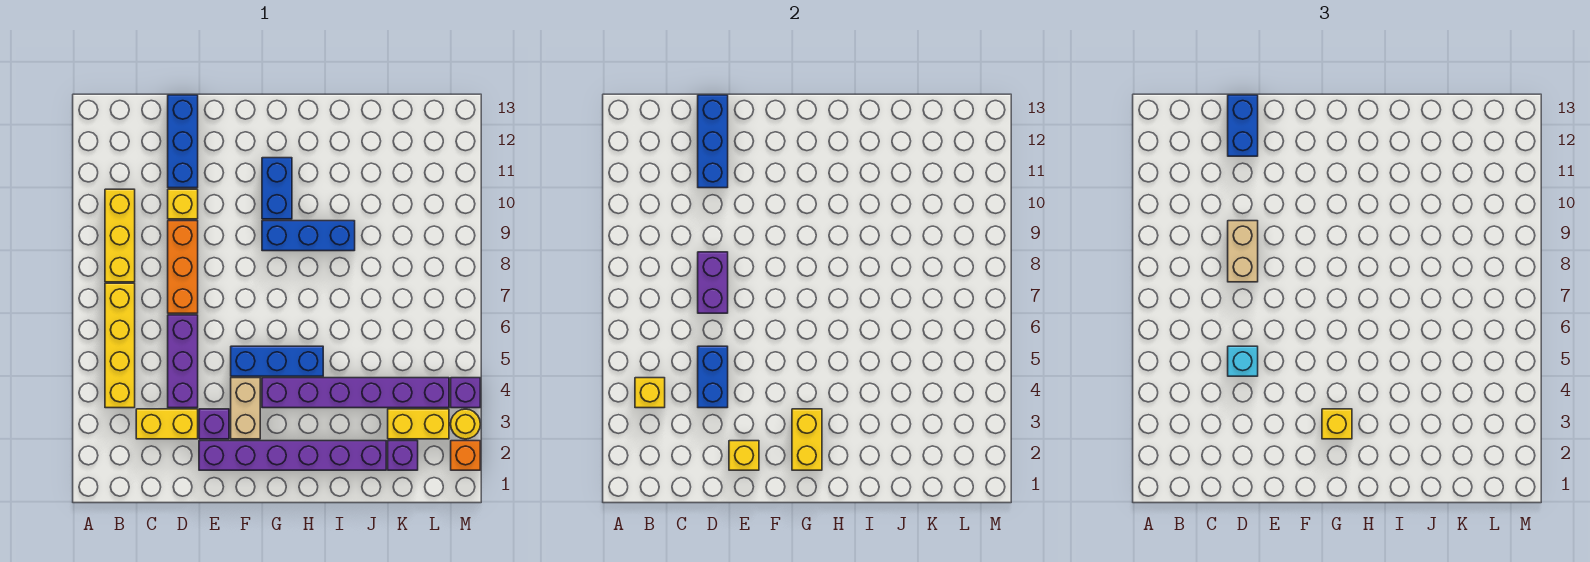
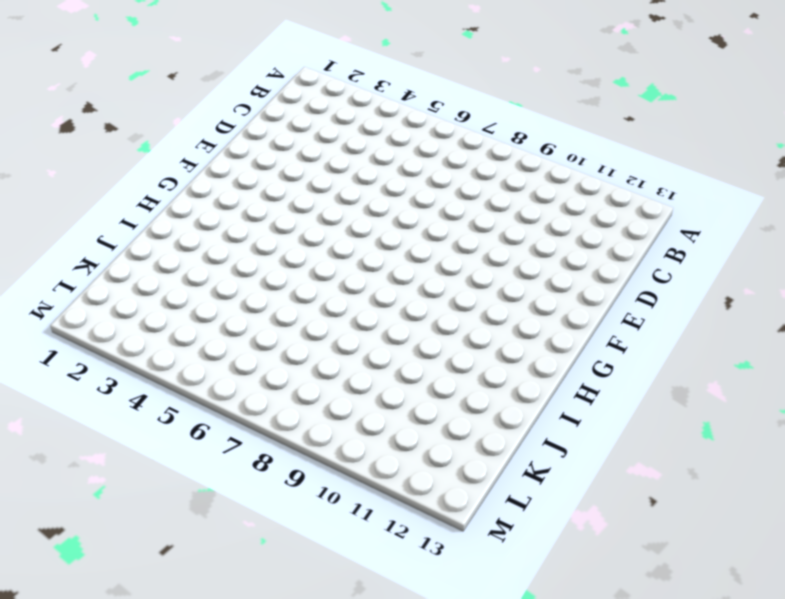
none -> yellow brick B4:B7 level 1
none -> yellow brick B8:B10 level 1
none -> yellow brick C3:D3 level 1

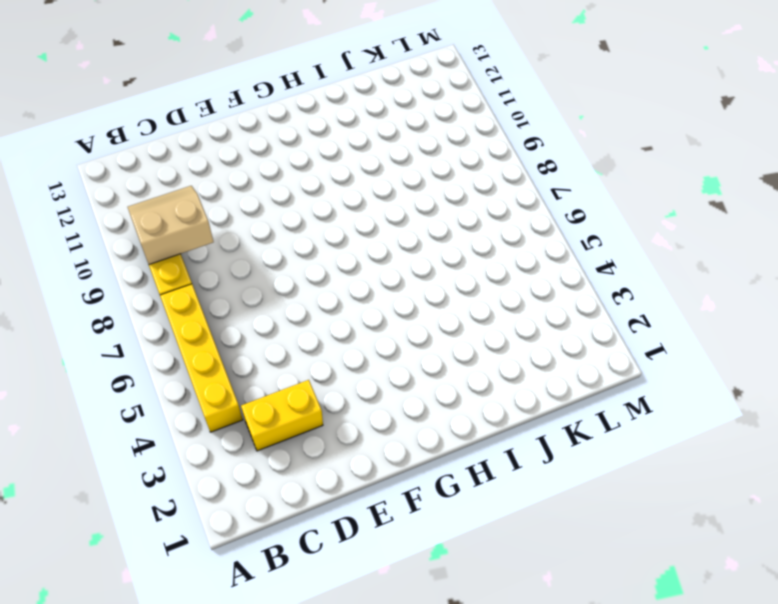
tan slope B9:C10 level 2 top 9 -> none
none -> purple brick D4:D6 level 1
none -> orange brick D7:D9 level 1
none -> yellow brick D10 level 1

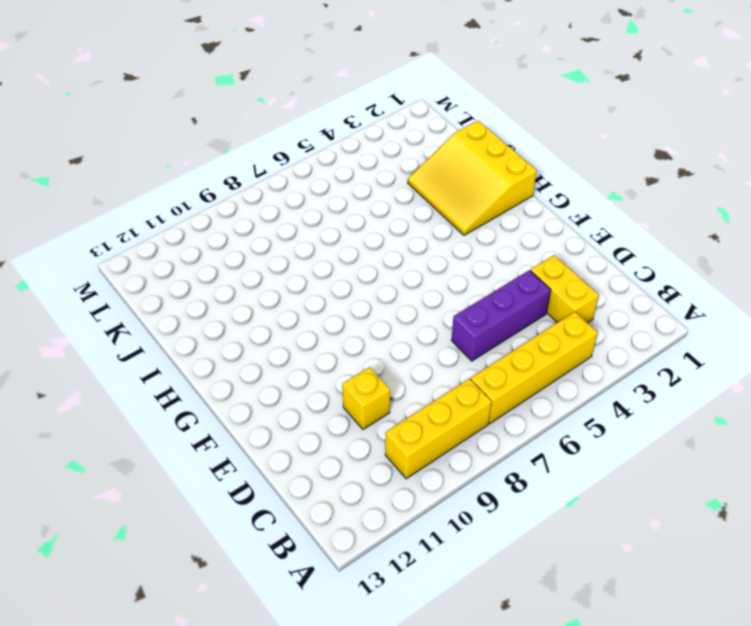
yellow slope H1:J3 level 1 top 1 -> purple brick E2:J2 level 1
none -> orange brick D7:D9 level 1
none -> blue brick D11:D13 level 1
none -> purple brick E3 level 1

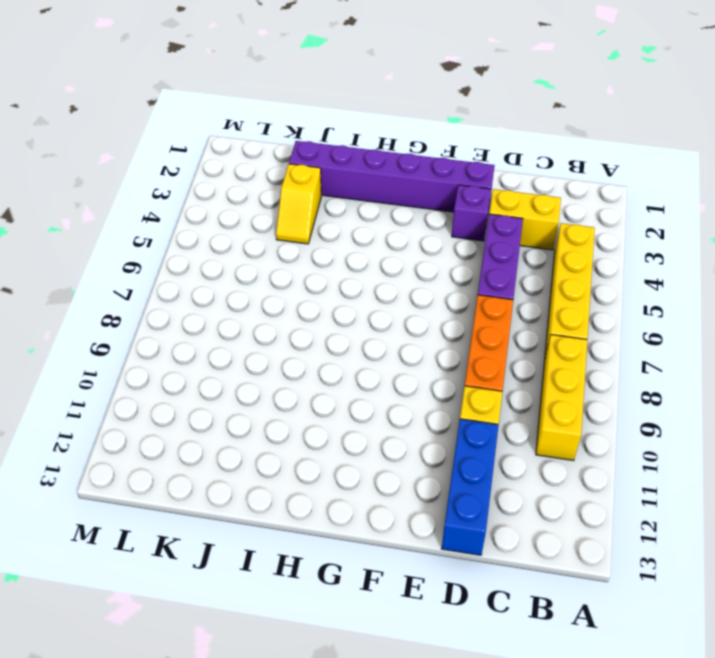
yellow slope J3:J4 level 1 top 3 -> purple brick G4:L4 level 1
none -> tan brick F3:F4 level 1
none -> blue brick F5:H5 level 1
none -> blue brick G9:I9 level 1

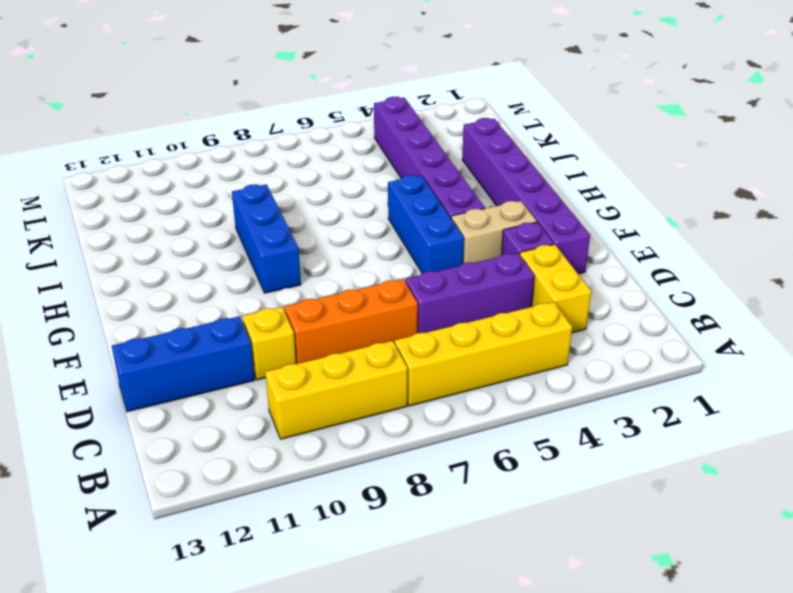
none -> blue brick G10:G11 level 1
none -> purple brick K2 level 1
none -> yellow brick K3:L3 level 1

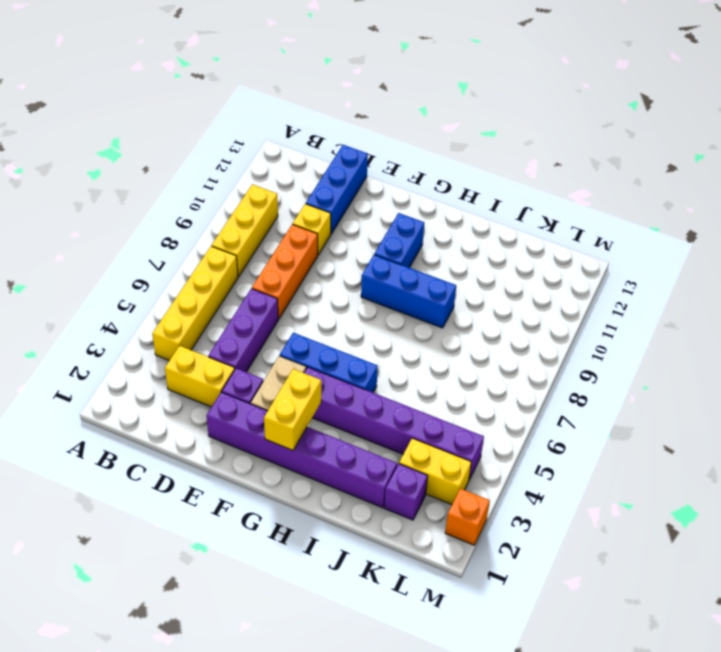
none -> yellow round brick M3 level 1
none -> purple brick M4 level 1
none -> yellow brick B4 level 2

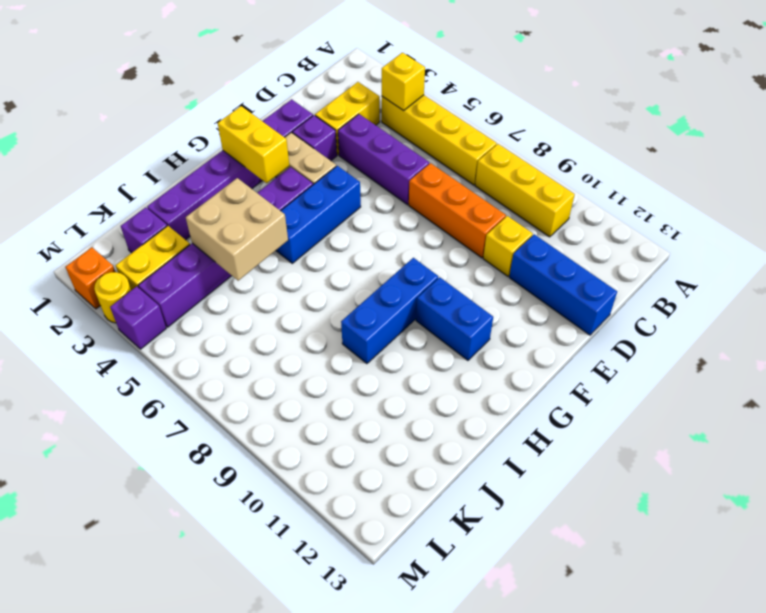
tan brick I4:J5 level 2 -> none
none -> blue brick D4:D5 level 2
none -> purple brick D7:D8 level 2
none -> blue brick D11:D13 level 2

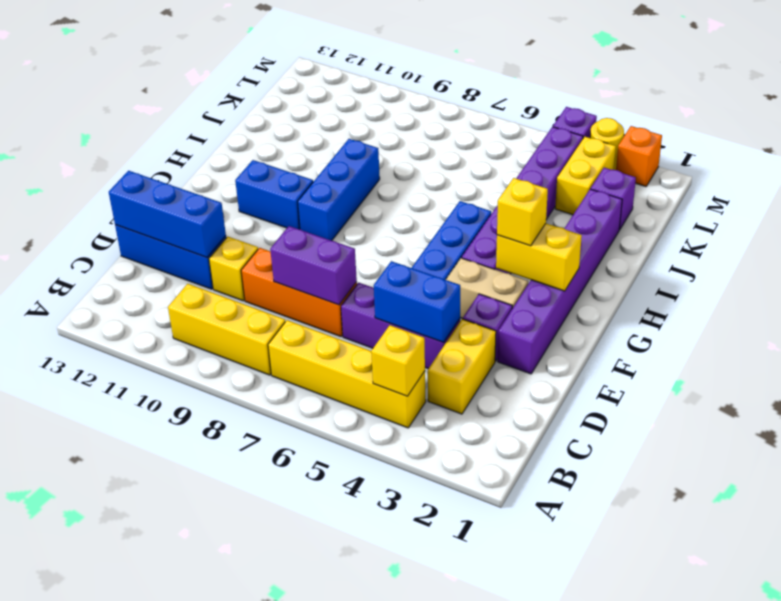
none -> yellow brick E2 level 2
none -> cyan brick D5 level 3
none -> tan brick D8:D9 level 3

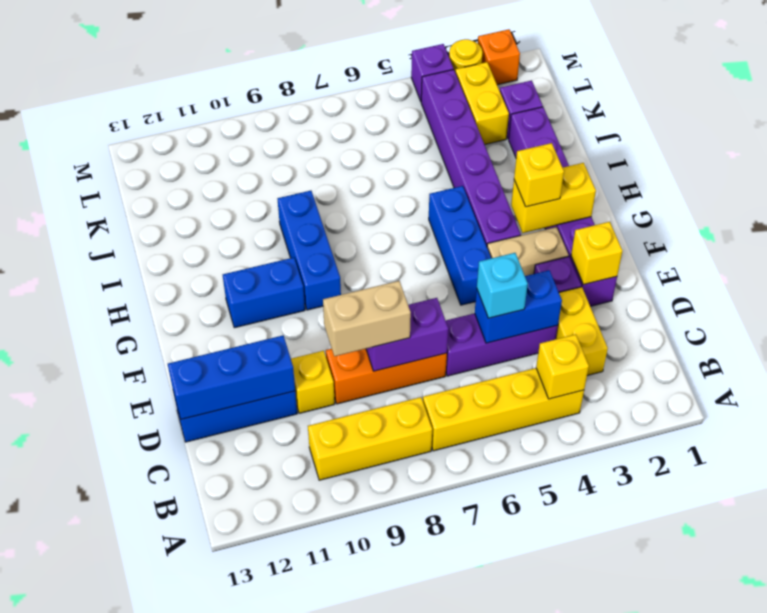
none -> blue brick D12:D13 level 3

